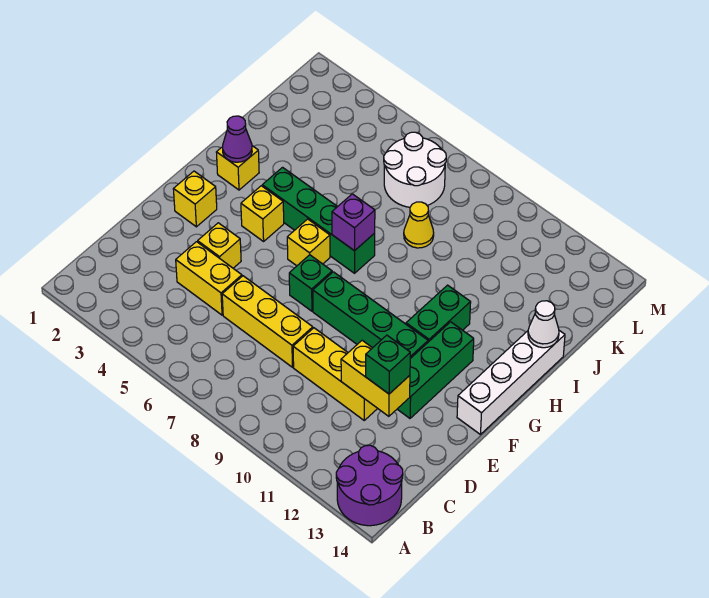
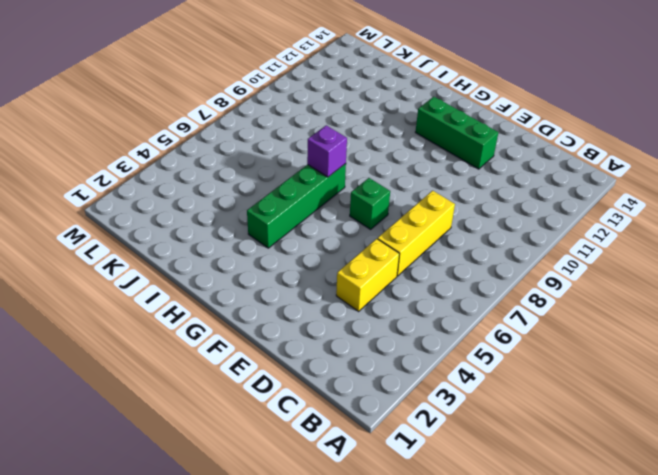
none -> purple round brick A13:B14 level 1
none -> yellow brick D9:D11 level 1
none -> yellow brick E4 level 1

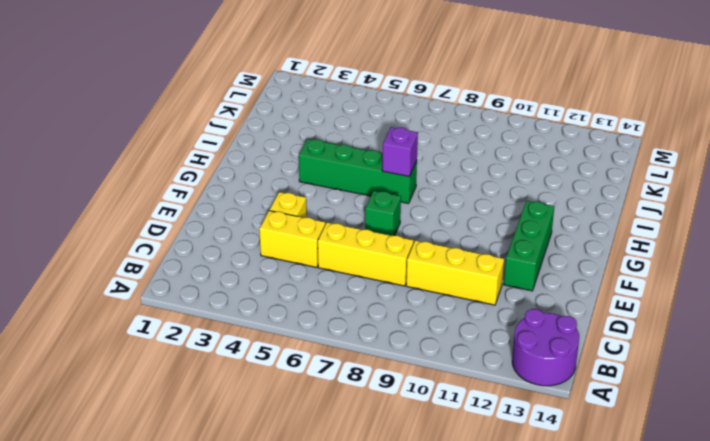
none -> yellow brick F2 level 1
none -> green brick F8:F11 level 1
none -> white brick F14:I14 level 1

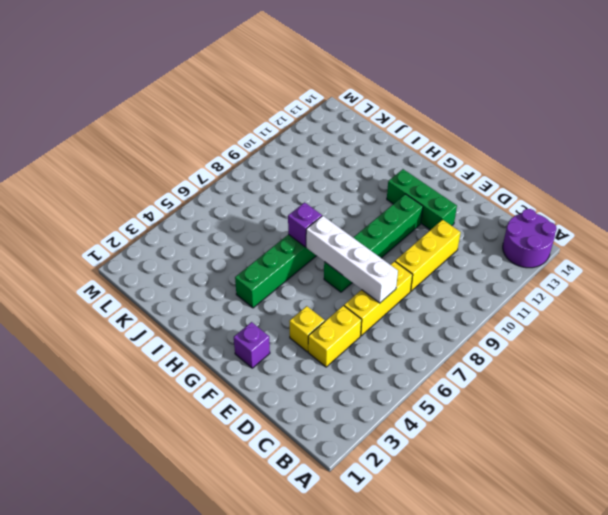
white brick D7:G7 level 2 -> white brick F14:I14 level 1
purple brick F2 level 1 -> yellow brick F2 level 1
none -> yellow brick G4 level 1
none -> yellow brick G6 level 1
none -> green brick G11:H11 level 1

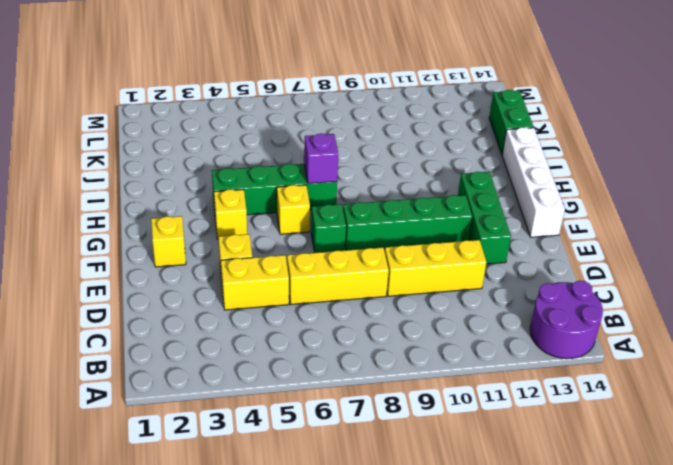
green brick J14:K14 level 1 -> green brick G11:H11 level 1
none -> yellow brick H2 level 1
none -> yellow cone J8 level 1
none -> white round brick K6:L7 level 1

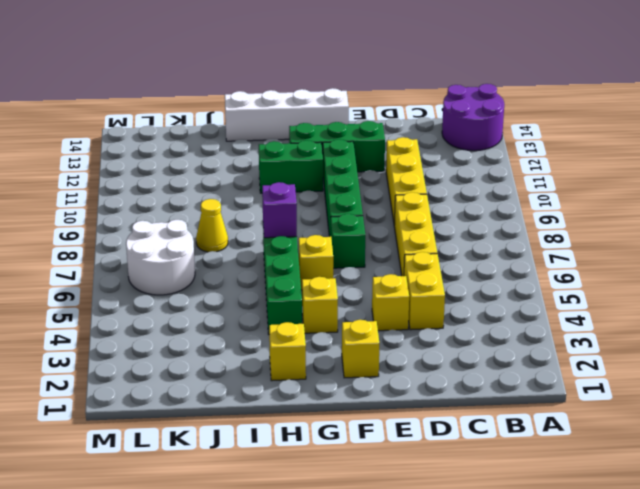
none -> yellow brick D11:D12 level 2
none -> purple cone H2 level 2
none -> white cone I14 level 2

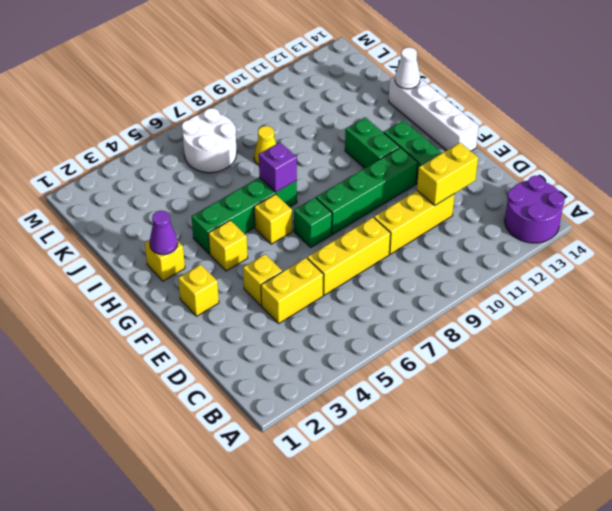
none -> green brick D12 level 3

